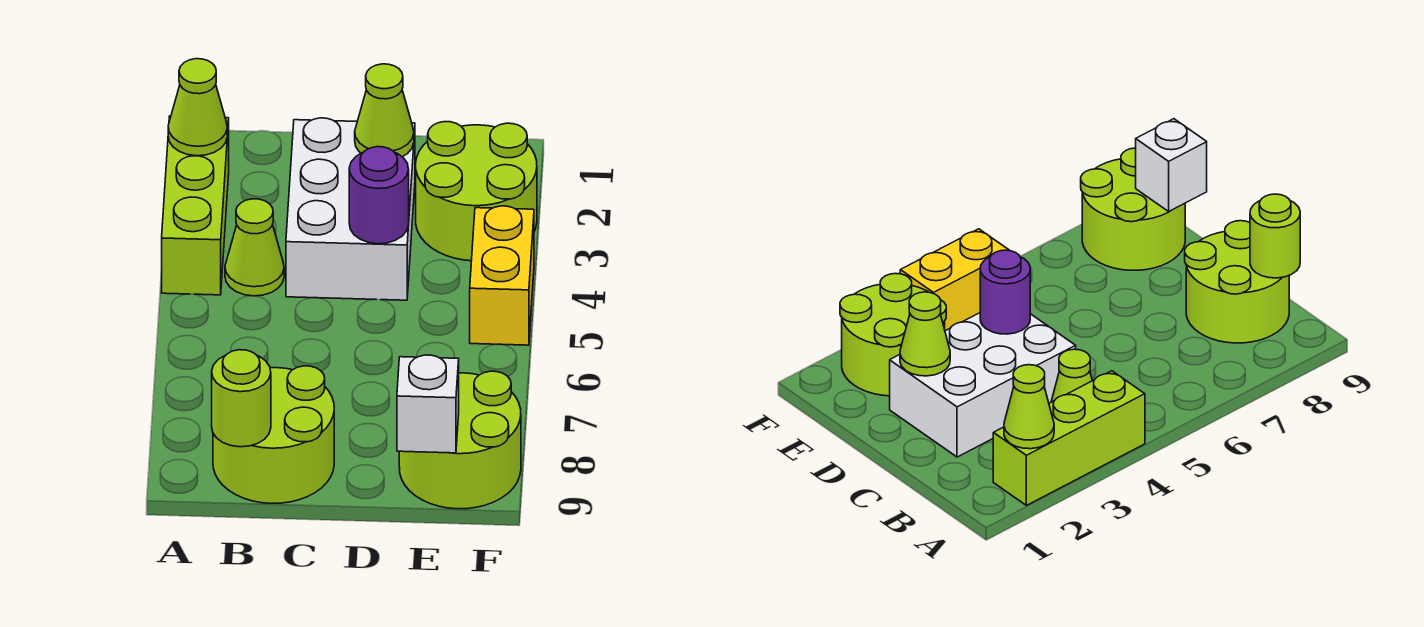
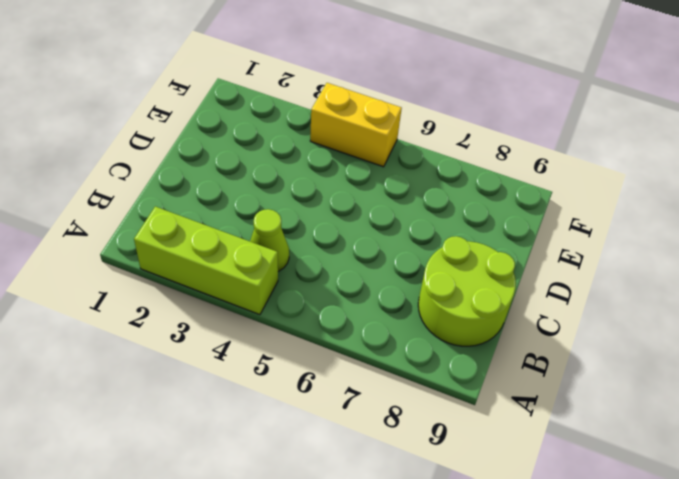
none -> white brick C2:D4 level 1
none -> lime round brick E2:F3 level 1
none -> lime round brick E8:F9 level 1

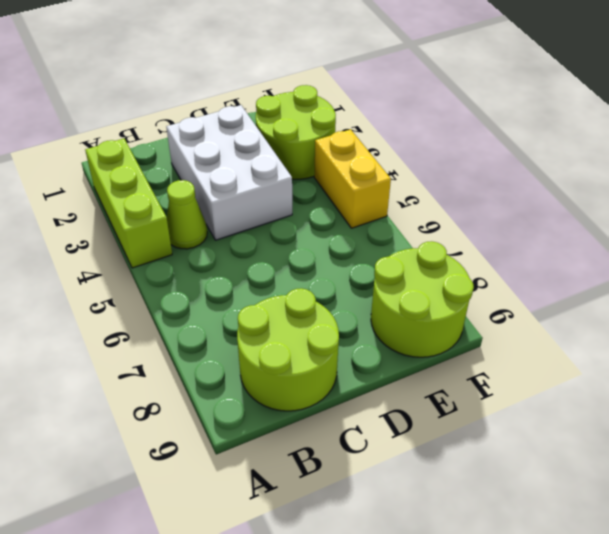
none -> lime cone A2 level 2
none -> lime round brick B9 level 2
none -> lime cone D2 level 2

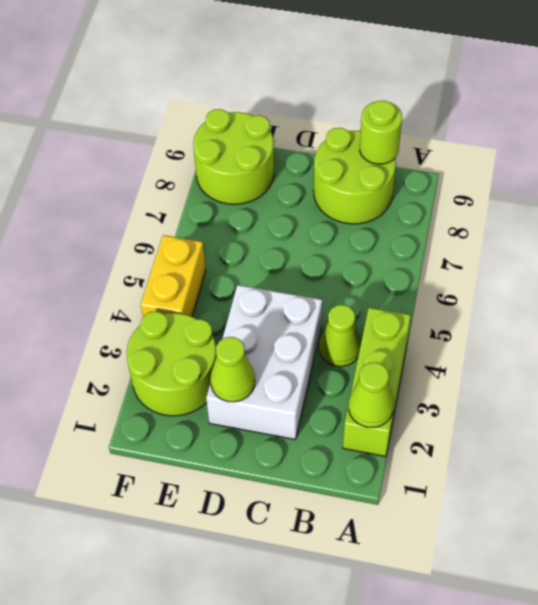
none -> purple round brick D4 level 2
none -> white brick E9 level 2

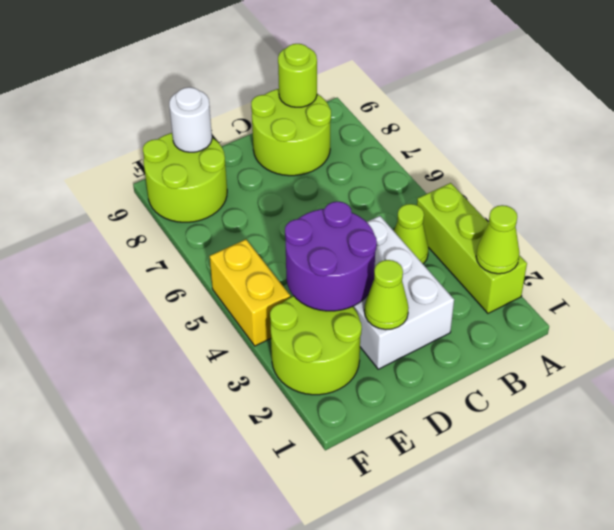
purple round brick D3:E4 level 2 -> purple round brick D4 level 2
white round brick E9 level 2 -> white brick E9 level 2

